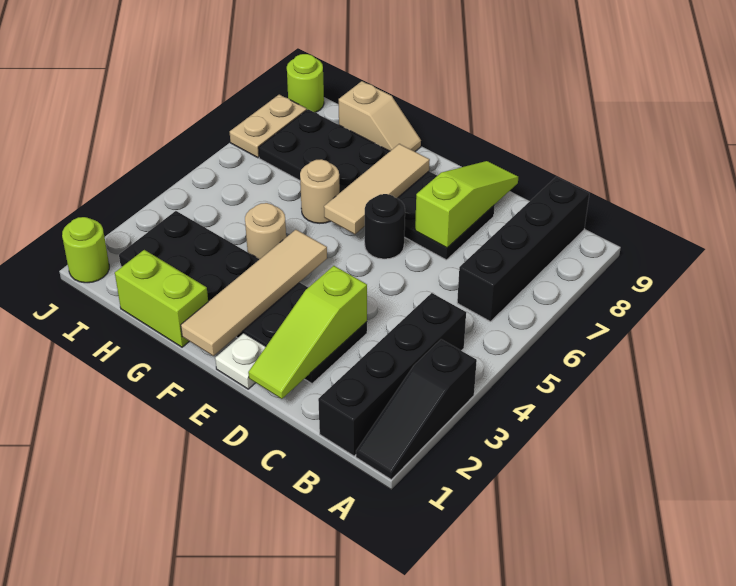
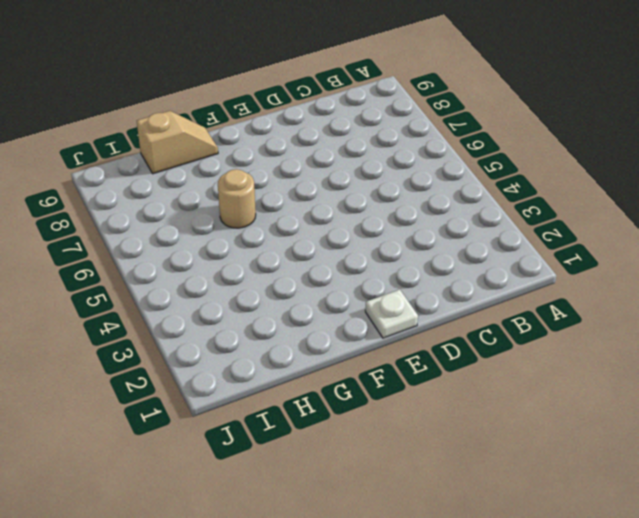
none -> black slope A1:A3 level 1 top 3
none -> black brick B1:B4 level 1
none -> black brick B6:B9 level 1

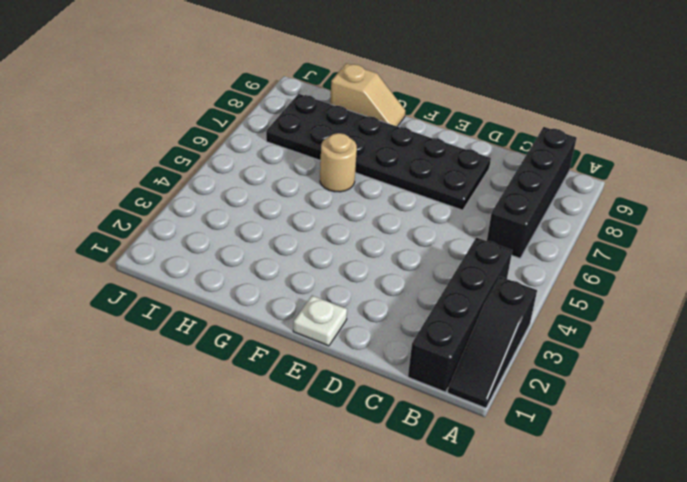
none -> black plate D2:I3 level 1
none -> black round brick E6 level 1
none -> lime brick G1:H1 level 1

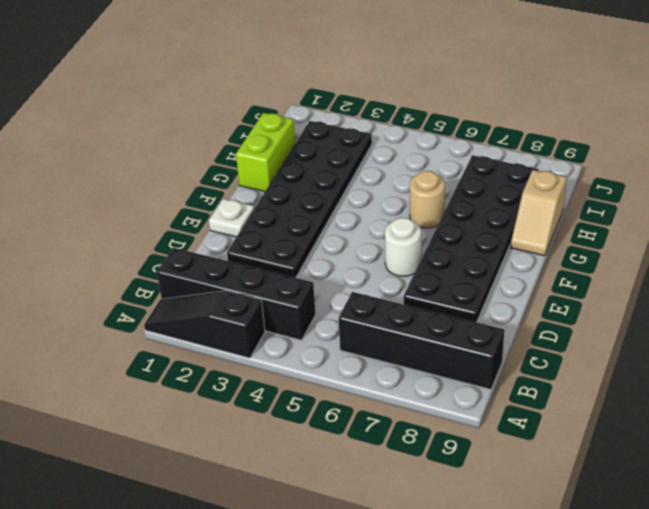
white round brick E6 level 1 -> black round brick E6 level 1
none -> tan round brick G4 level 1
none -> lime round brick J1 level 1
none -> tan plate J7:J8 level 1

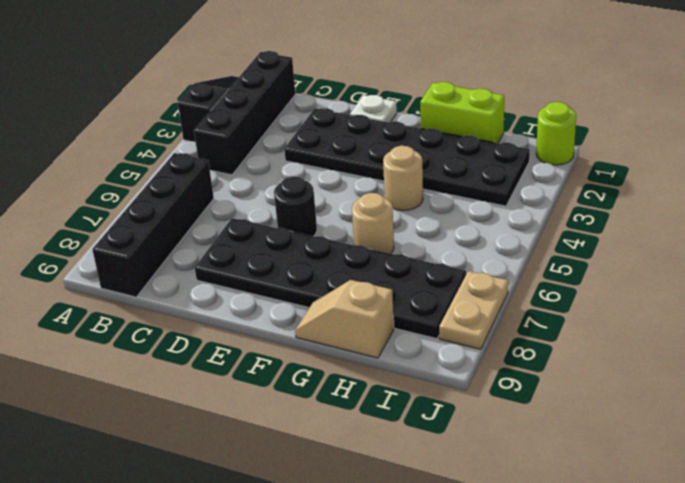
none -> lime round brick J9 level 1
none -> lime slope D1:D3 level 2 top 3
none -> lime slope D7:D9 level 2 top 7

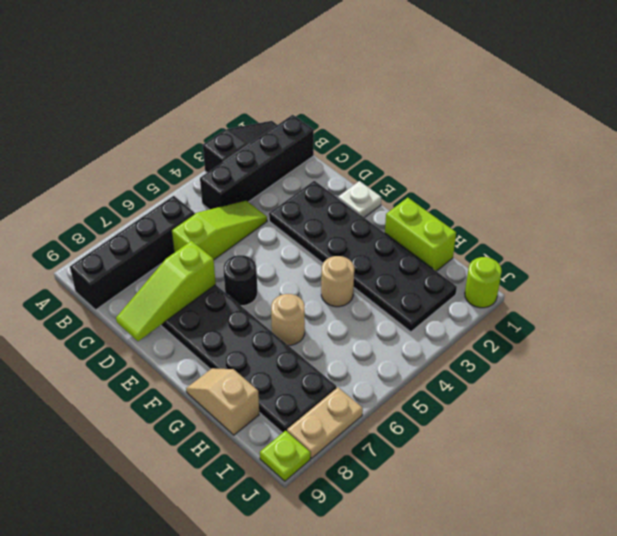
lime slope C4:C6 level 1 top 6 -> lime slope D1:D3 level 2 top 3
lime plate J9 level 1 -> lime round brick J9 level 1
none -> tan tile F1:F4 level 2
none -> tan tile F6:F8 level 2

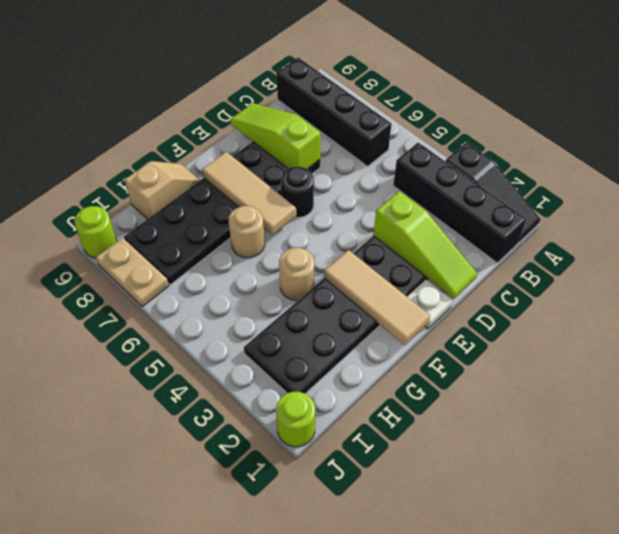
tan tile F1:F3 level 2 -> tan tile F1:F4 level 2
none -> lime brick G1:H1 level 1

